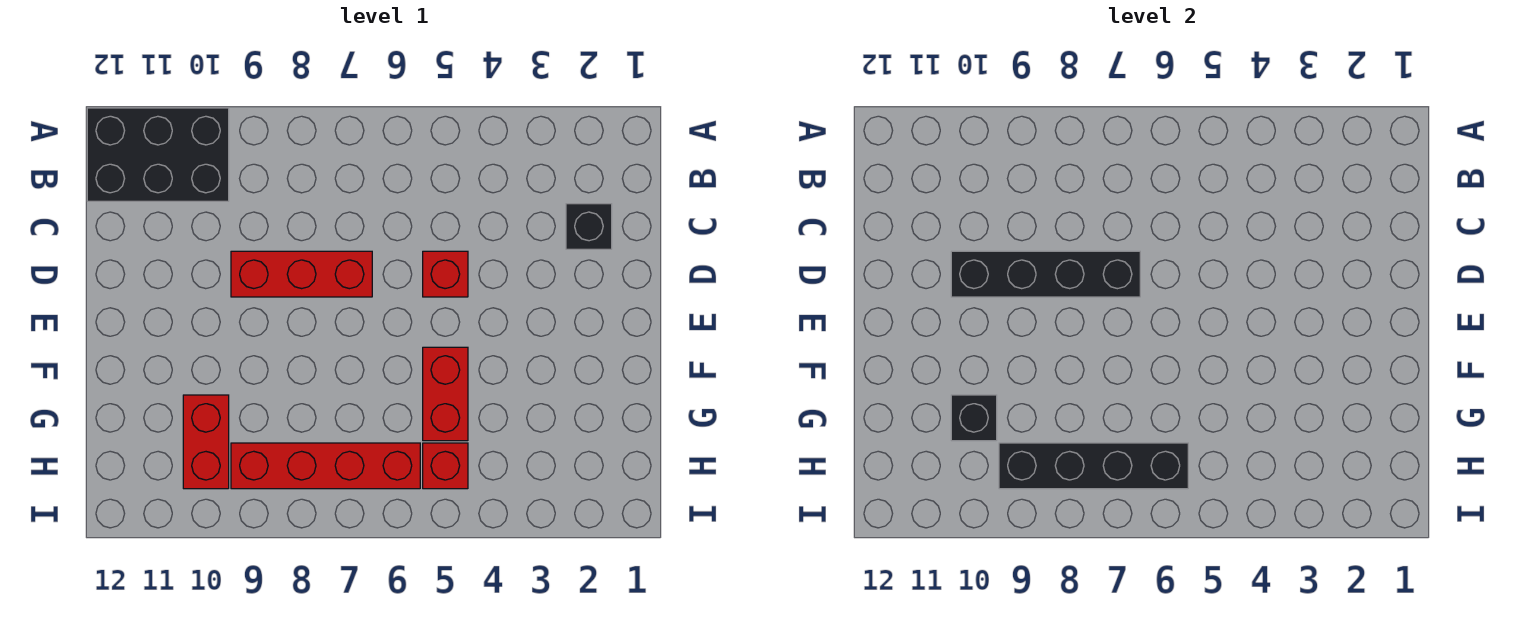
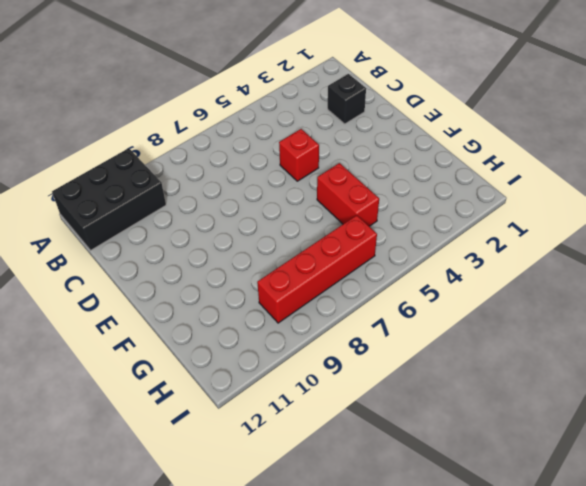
none -> red brick D7:D9 level 1
none -> red brick G10:H10 level 1

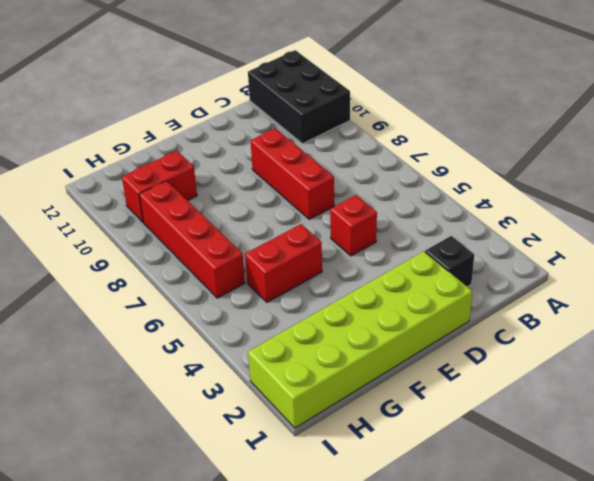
lime brick D1:I2 level 1 -> none
none -> red brick H5 level 1
none -> black brick D7:D10 level 2

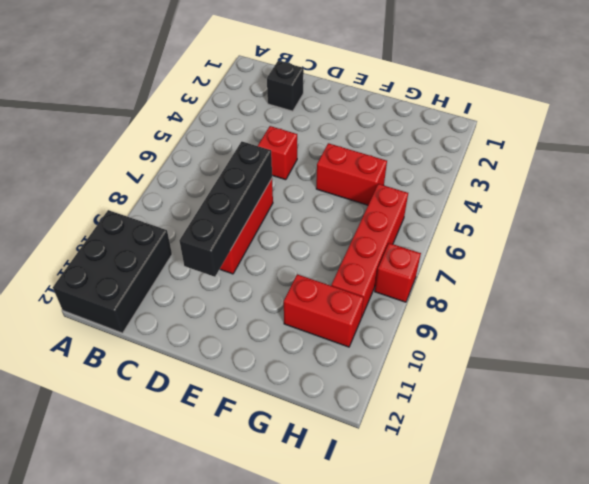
red brick I8 level 1 -> red brick H5 level 1
none -> black brick G10 level 2
none -> black brick H6:H9 level 2

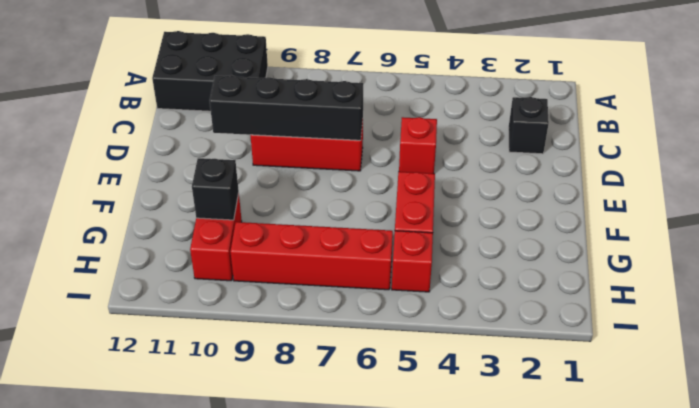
none -> black brick H6:H9 level 2

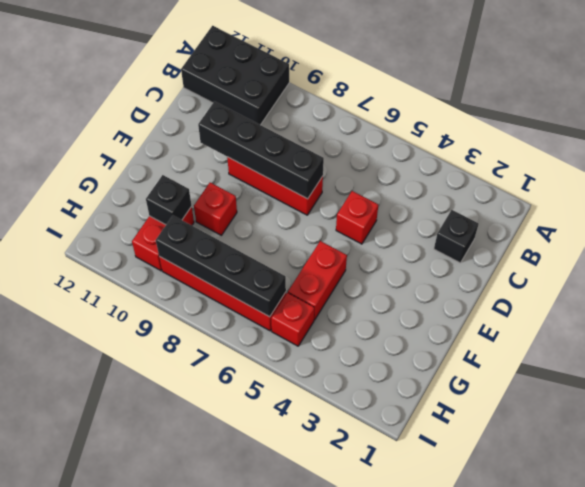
red brick F9 level 1 -> none

